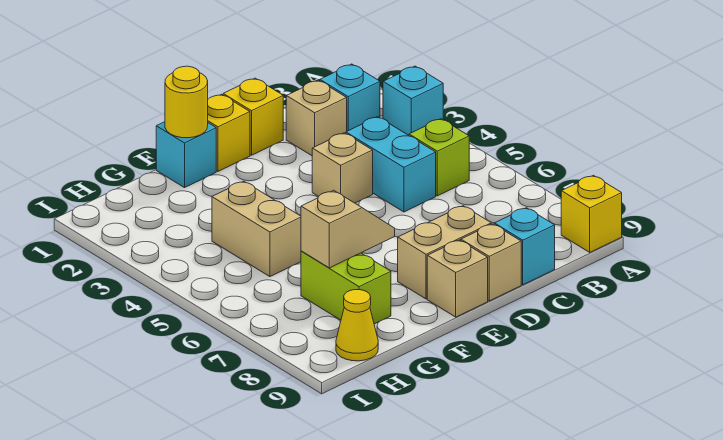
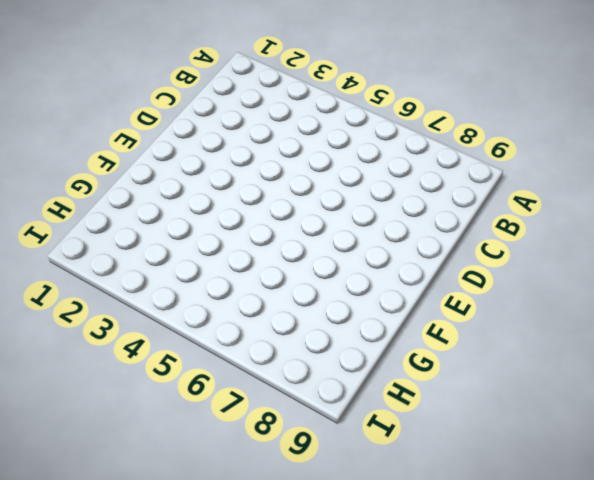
none -> cyan brick A3 level 1
none -> yellow brick A9 level 1
none -> cyan brick B2 level 1

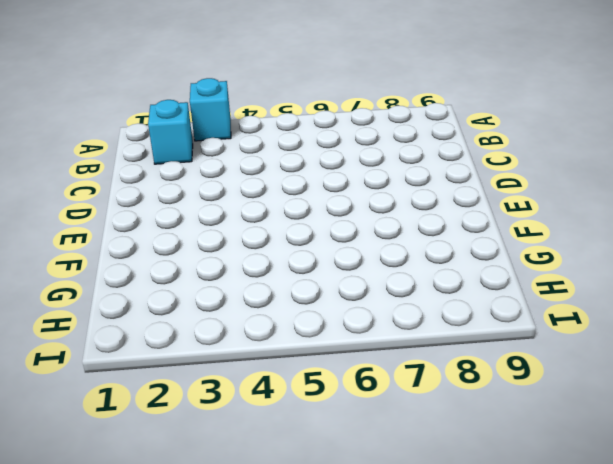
none -> yellow brick A9 level 1
none -> lime brick B5 level 1
none -> tan brick C2 level 1

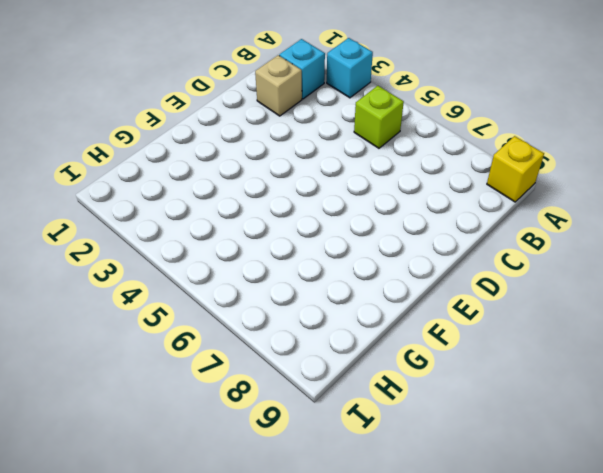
none -> cyan brick C4:C5 level 1
none -> cyan brick C9 level 1
none -> yellow brick D1 level 1

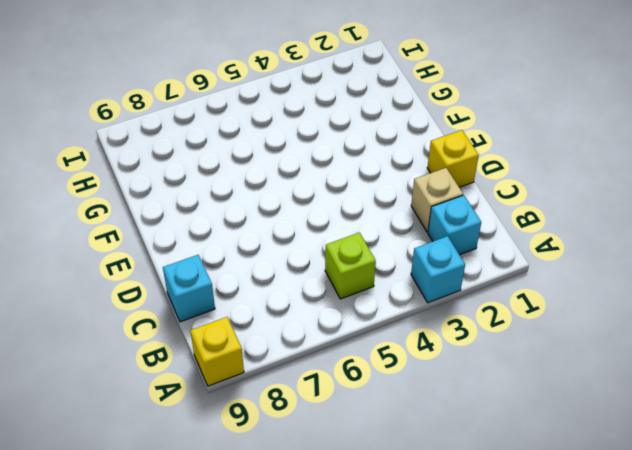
none -> cyan brick C4:C5 level 1
none -> tan brick D4 level 1
none -> tan brick D8:E8 level 1

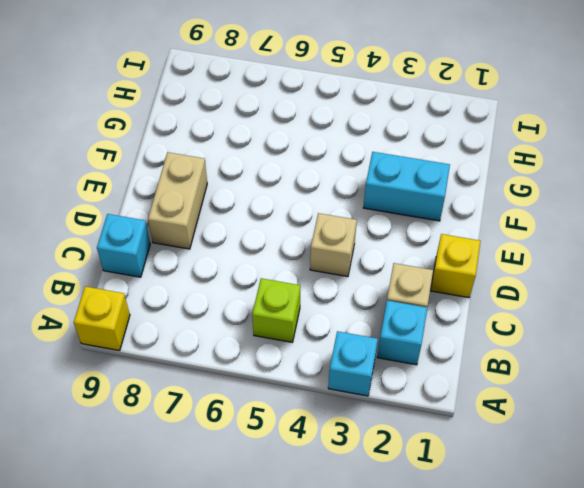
cyan brick F2:F3 level 1 -> cyan brick C4:C5 level 1
none -> tan brick D9 level 1
none -> yellow brick E1 level 1
none -> tan brick E9 level 1

